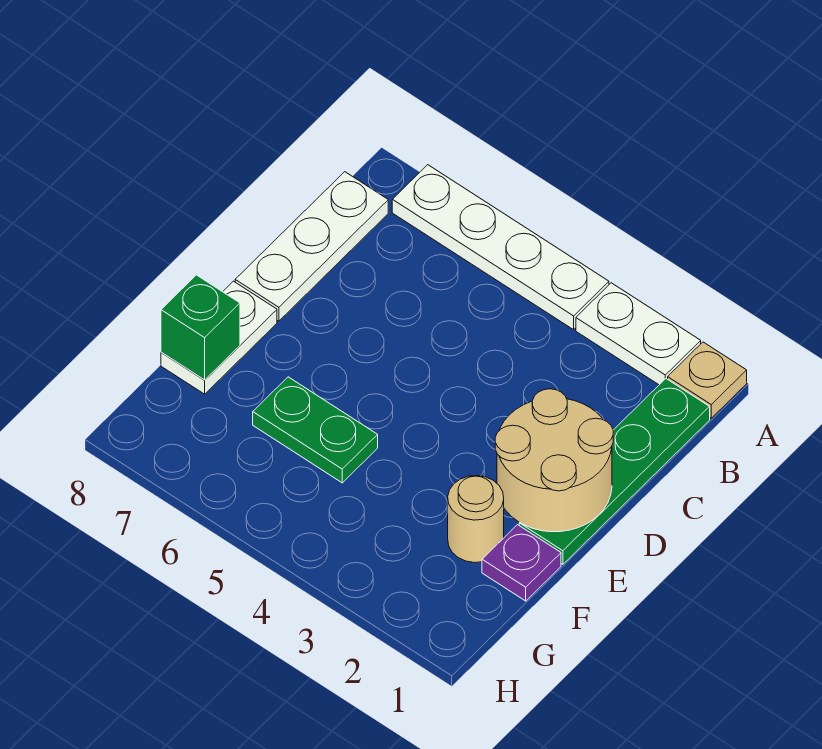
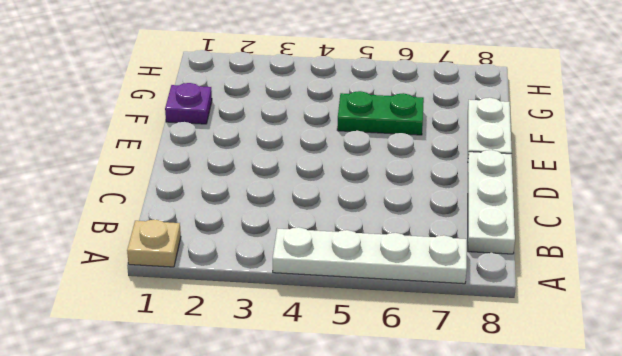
none -> white plate A2:A3 level 1
none -> green plate B1:E1 level 1

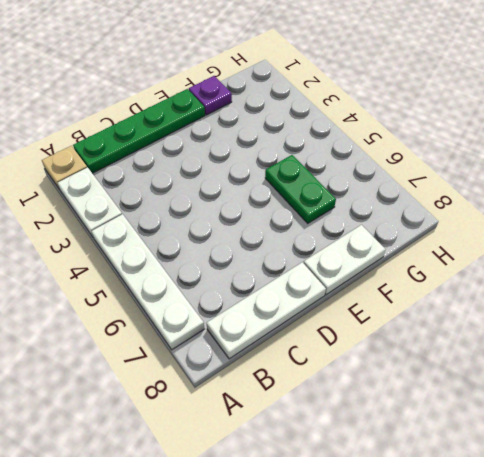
none -> tan round brick F2 level 1
none -> tan round brick D1:E2 level 2

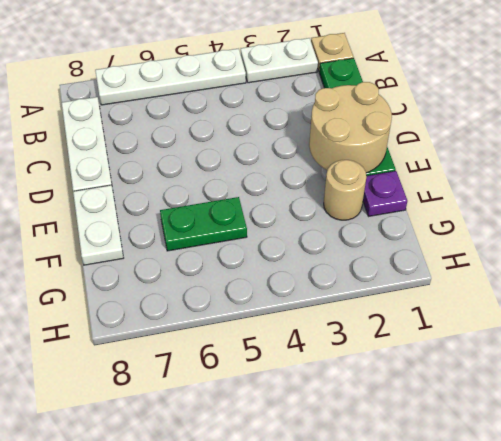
none -> green brick F8 level 2

